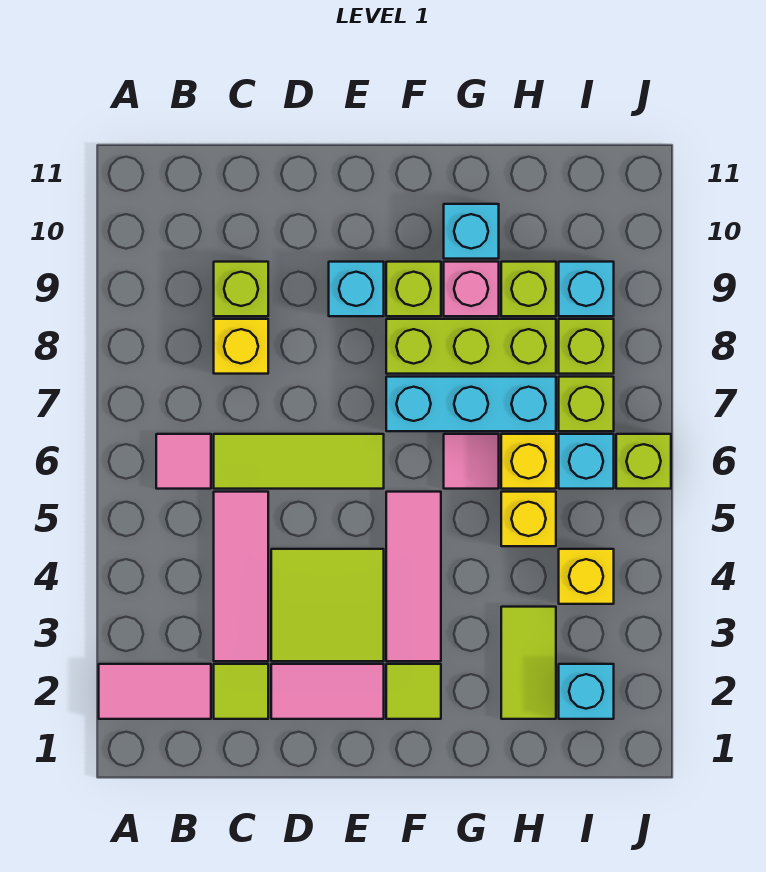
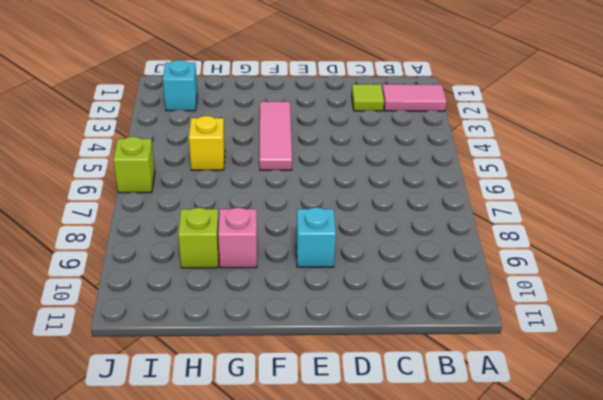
none -> pink tile B6 level 1
none -> pink tile C3:C5 level 1
none -> lime tile C6:E6 level 1

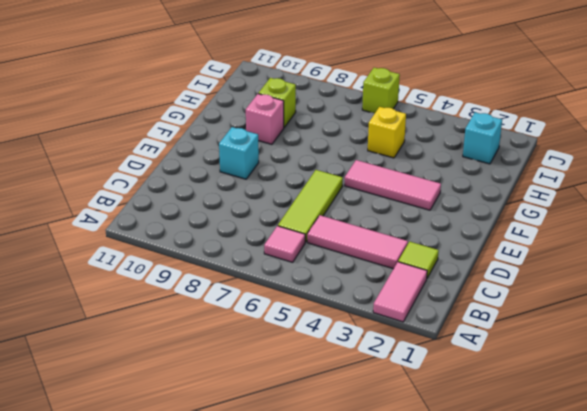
none -> yellow brick C8 level 1
none -> lime brick C9 level 1
none -> pink tile D2:E2 level 1

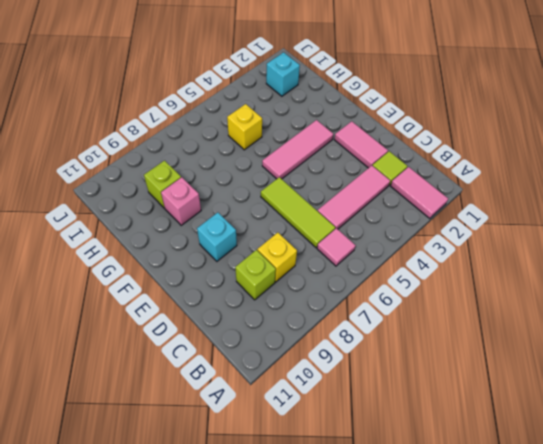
none -> lime tile D3:E4 level 1
none -> lime tile F2 level 1
none -> cyan brick F7:H7 level 1

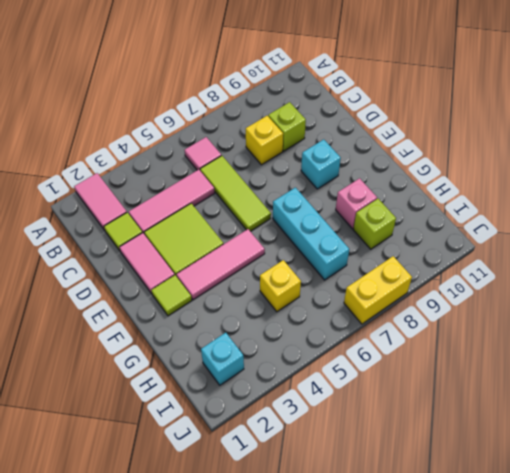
yellow brick J7:J8 level 1 -> none
none -> lime brick F8:H8 level 1
none -> lime brick F9 level 1
none -> pink tile G6 level 1

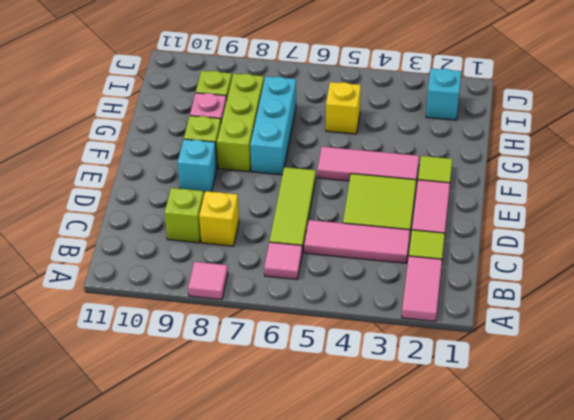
pink tile A8 level 1 -> pink tile G6 level 1
none -> cyan brick G10 level 1
none -> lime tile H2:H3 level 1
none -> yellow brick H6 level 1

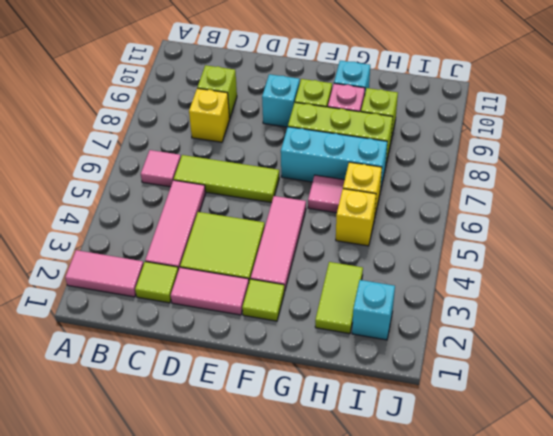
none -> yellow brick I4 level 1
none -> cyan brick I6 level 1
none -> lime brick I7 level 1

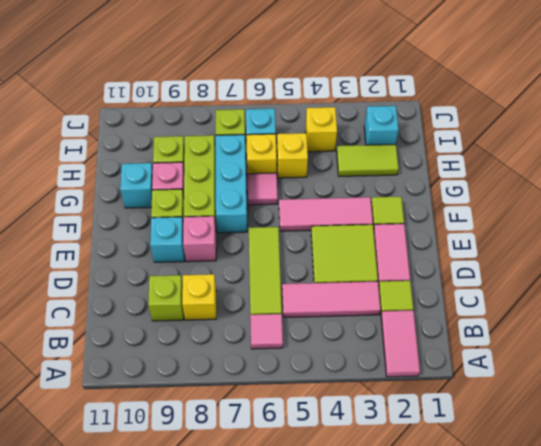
pink brick E8 level 1 -> none
none -> lime brick I8 level 1
none -> cyan brick I9 level 1
none -> lime brick J6 level 1

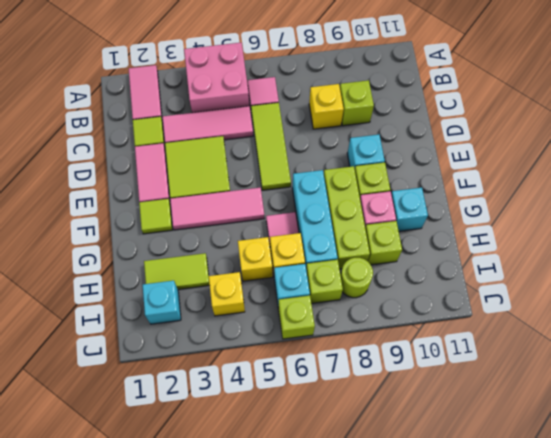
pink brick A4:B5 level 1 -> none
lime round brick I8 level 1 -> lime brick I8 level 1
none -> cyan brick I9 level 1

